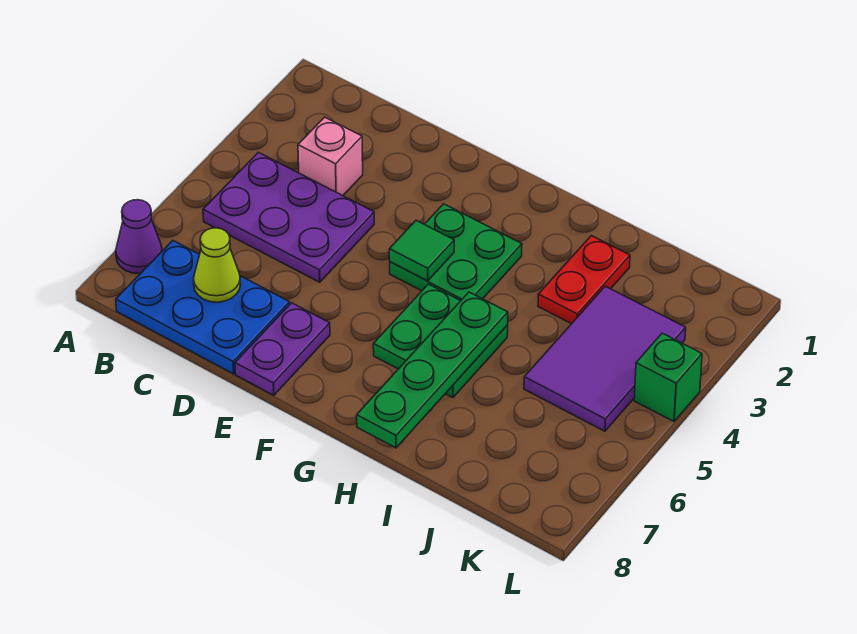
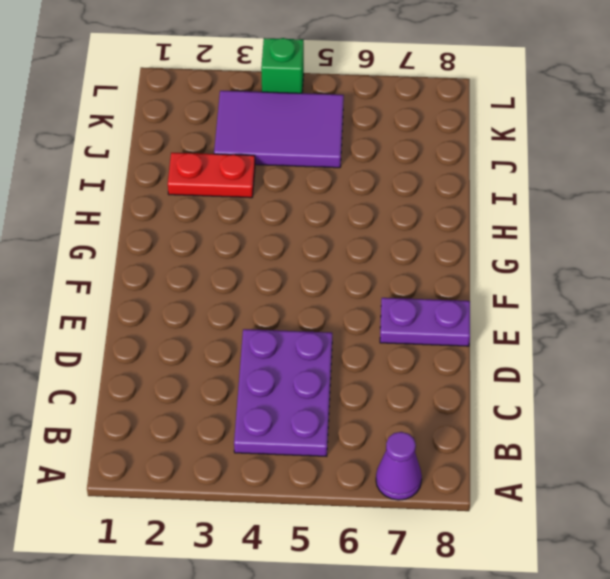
none -> blue plate B7:D8 level 1
none -> pink brick C3 level 1
none -> green plate F3:G4 level 1

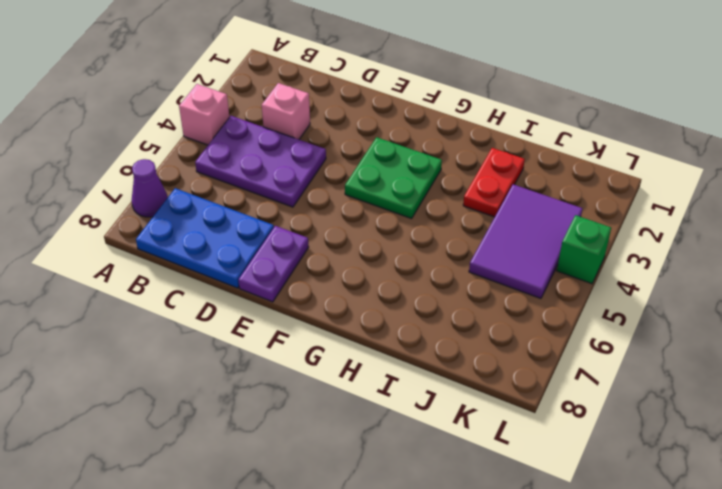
pink brick A4 level 1 -> none
none -> green plate G5:H6 level 1
none -> lime cone C7 level 2
none -> green tile F4 level 2

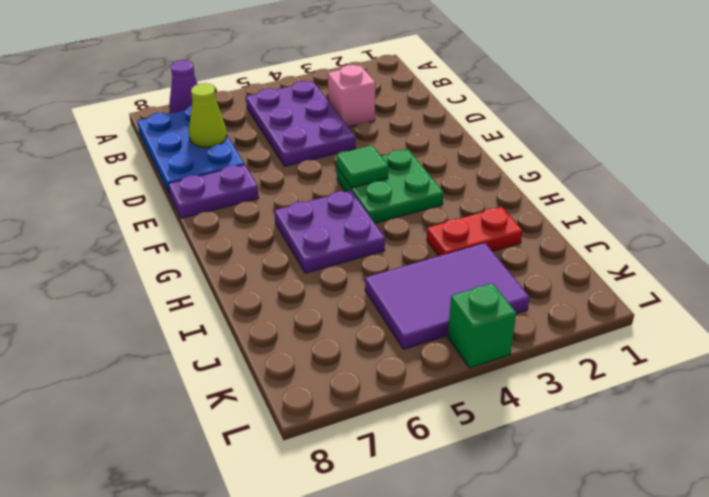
purple plate G5:H6 level 1 -> green plate G5:H6 level 1
none -> green plate H5:H8 level 2

